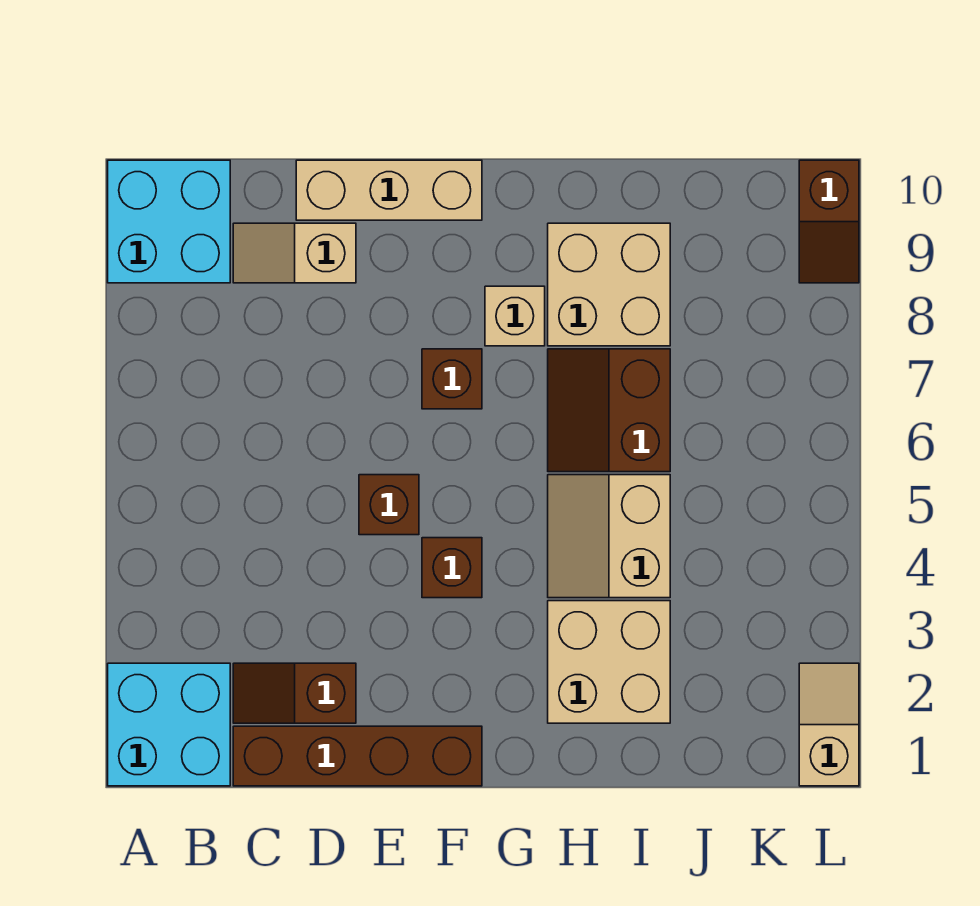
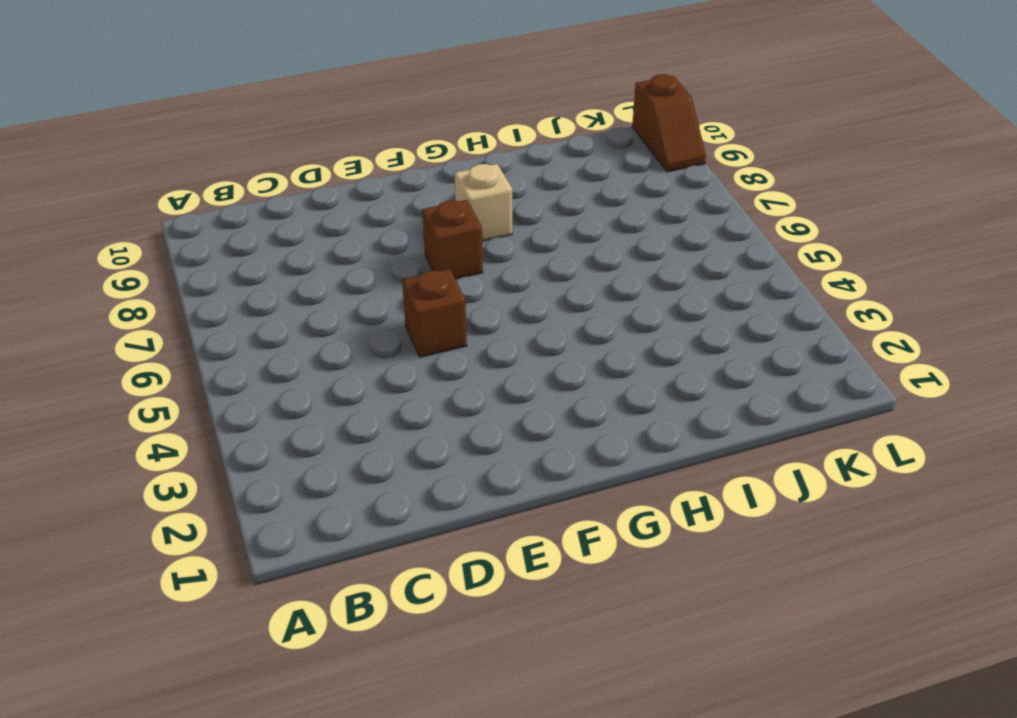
none -> cyan brick A1:B2 level 1
none -> cyan brick A9:B10 level 1
none -> brown brick C1:F1 level 1

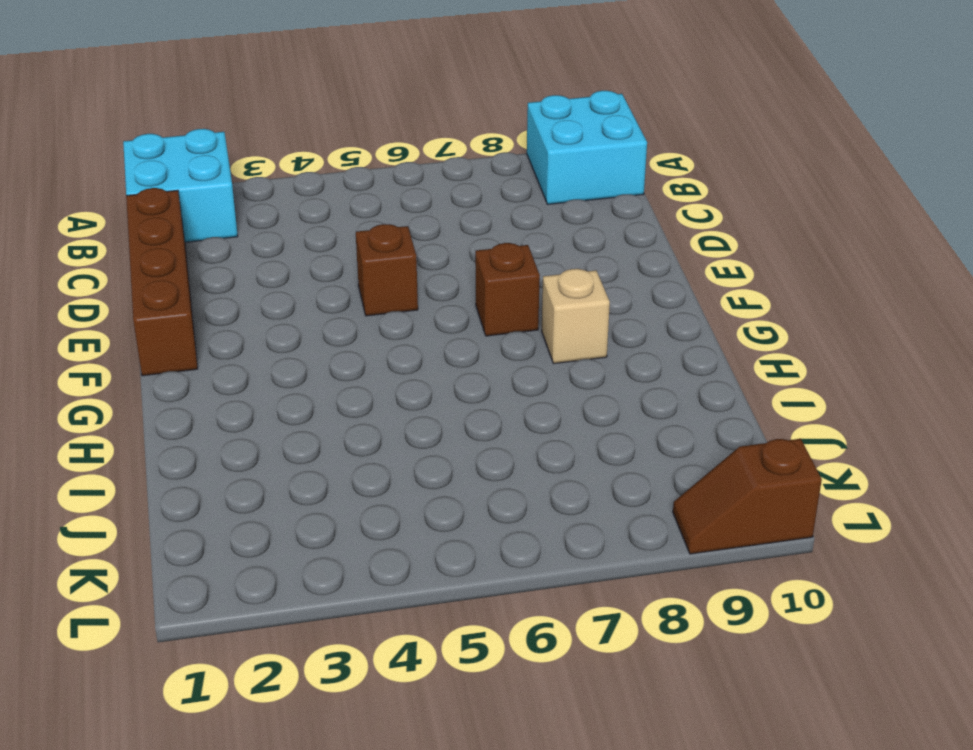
none -> brown slope C2:D2 level 1 top D
none -> tan slope C9:D9 level 1 top D
none -> tan brick D10:F10 level 1

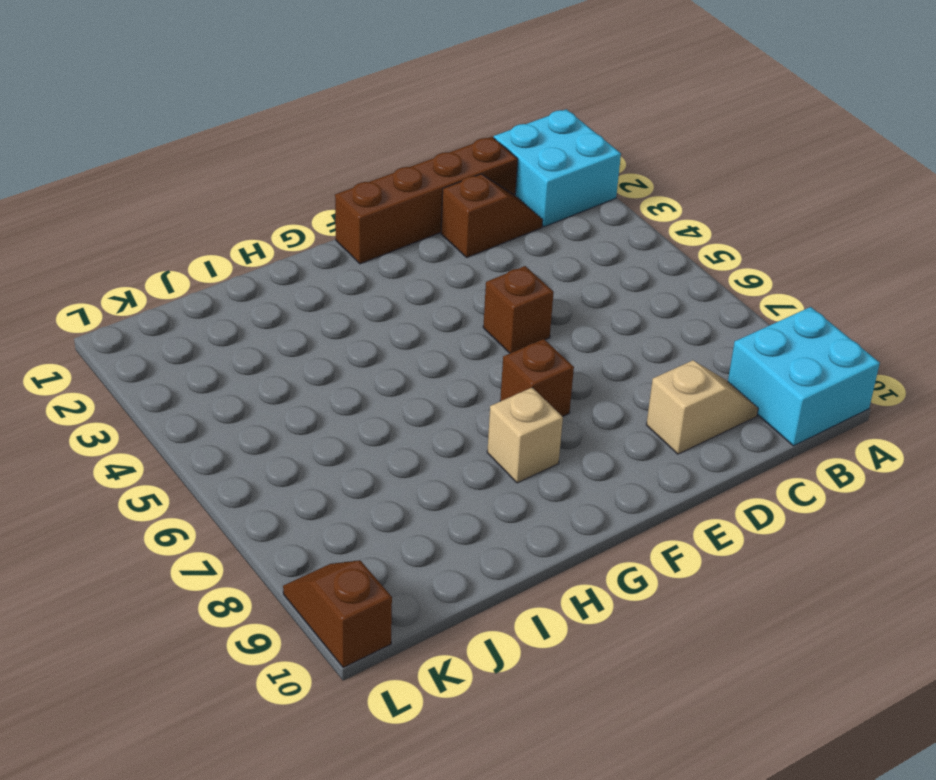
none -> tan brick D10:F10 level 1
none -> brown brick F4 level 1
none -> tan brick H2:I3 level 1

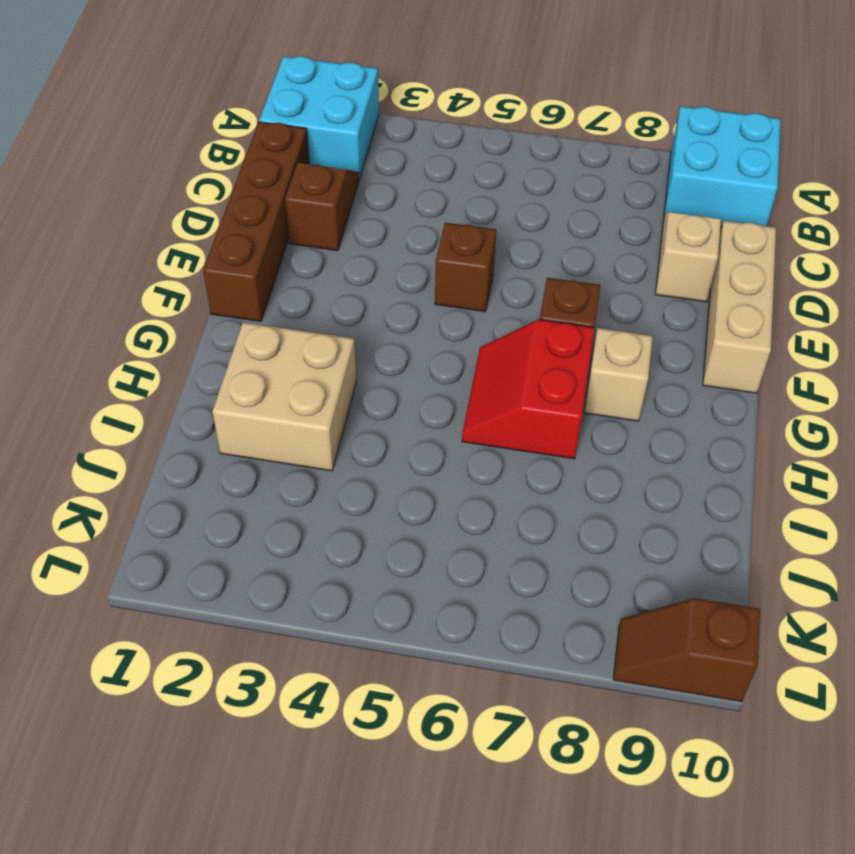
red slope G6:H7 level 1 top 7 -> brown slope H6:I7 level 1 top I
none -> brown brick F4 level 1
none -> tan slope H4:I5 level 1 top I
none -> tan brick H8:I9 level 1

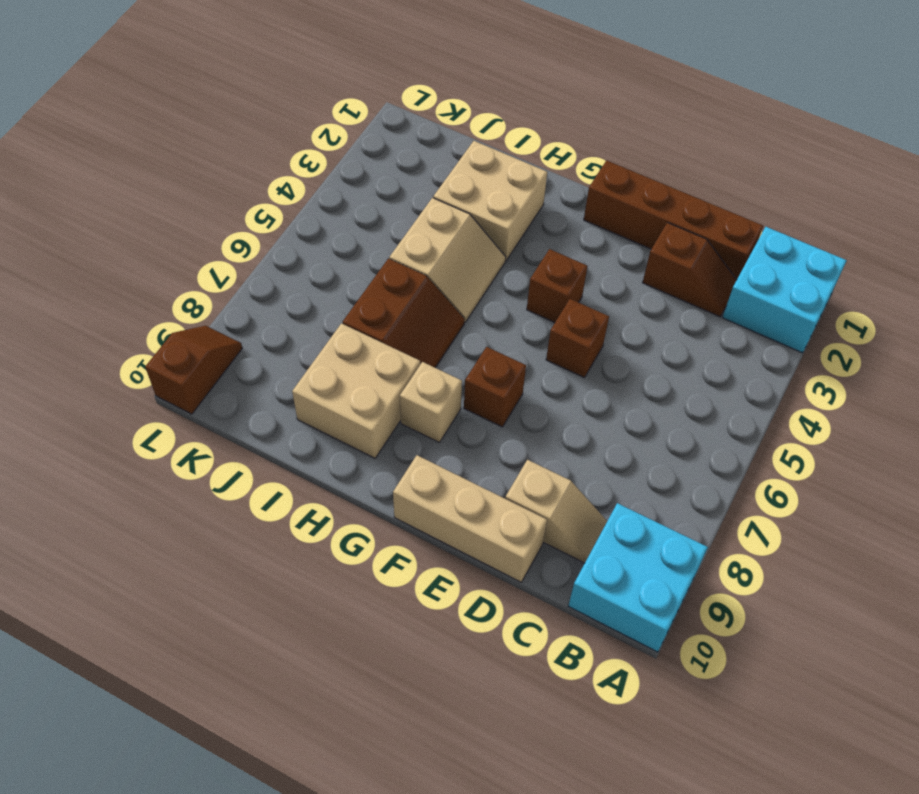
none -> tan slope L1:L2 level 1 top 1

